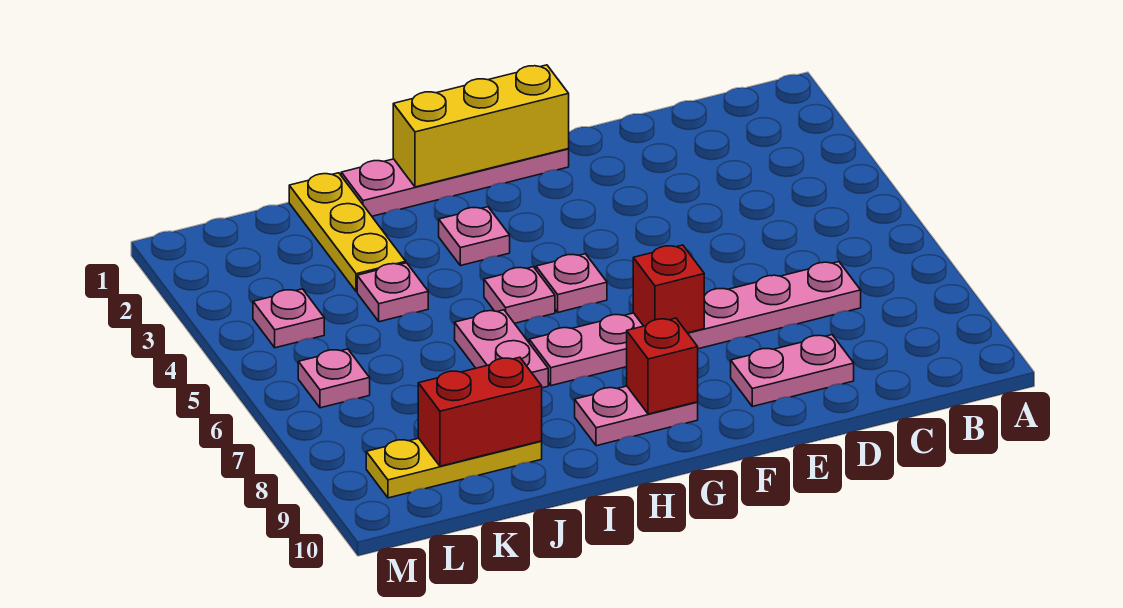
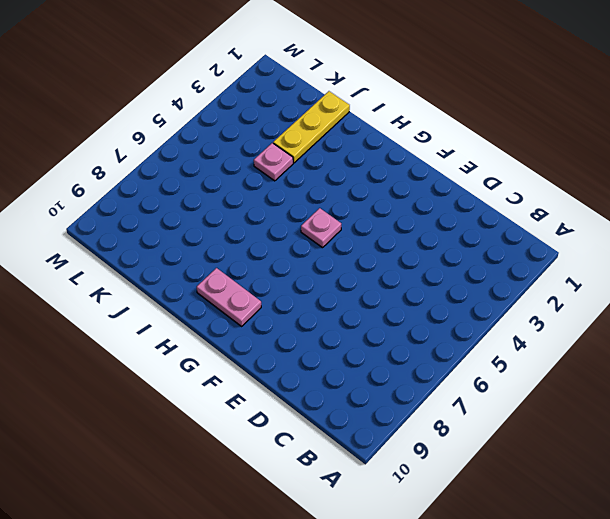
none -> pink plate C7:H7 level 1
none -> pink plate D9:E9 level 1
none -> pink plate F1:I1 level 1

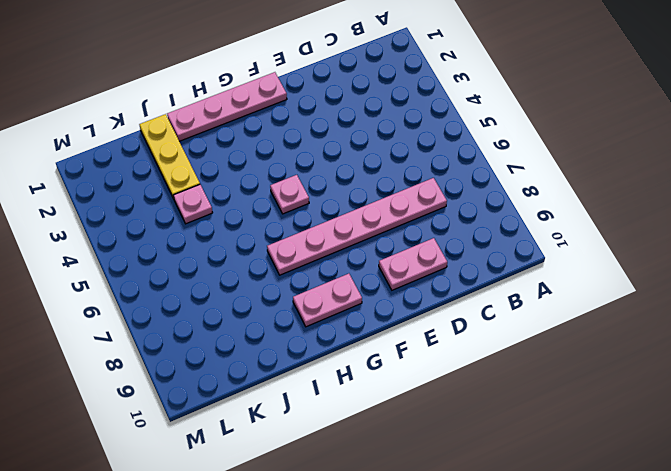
none -> pink plate H3 level 1
none -> pink plate H5 level 1
none -> pink plate I6:I7 level 1

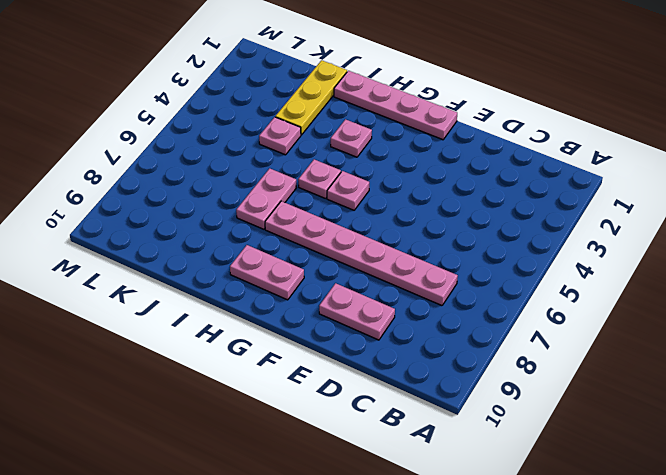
none -> yellow plate J9:L9 level 1
none -> pink plate L4 level 1
none -> pink plate L6 level 1

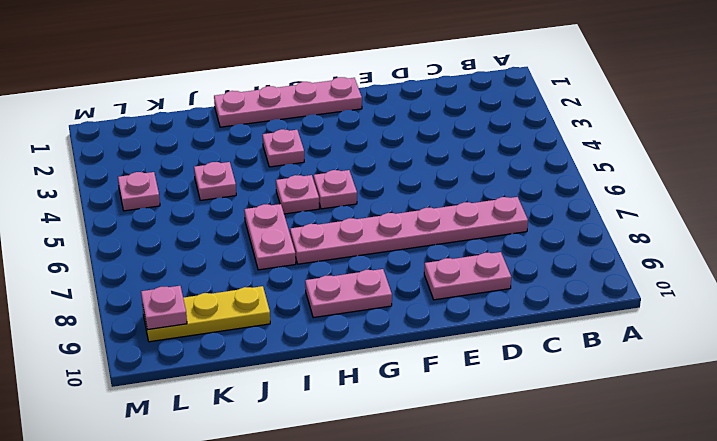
pink plate L9 level 2 -> pink plate L6 level 1
none -> yellow plate J1:J3 level 1
none -> yellow brick F1:H1 level 2
none -> red brick F7 level 2

